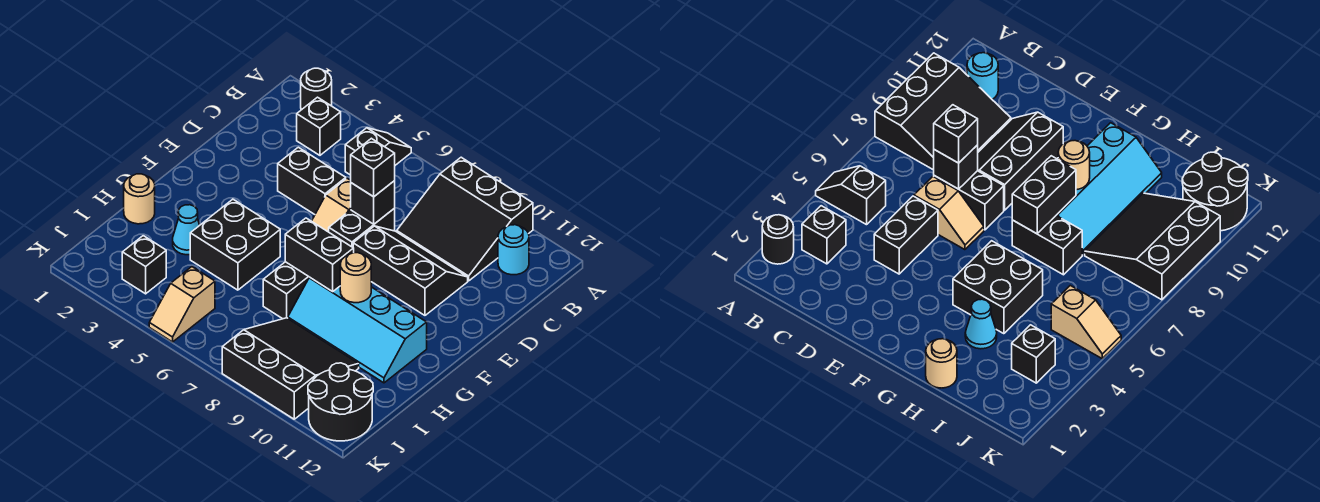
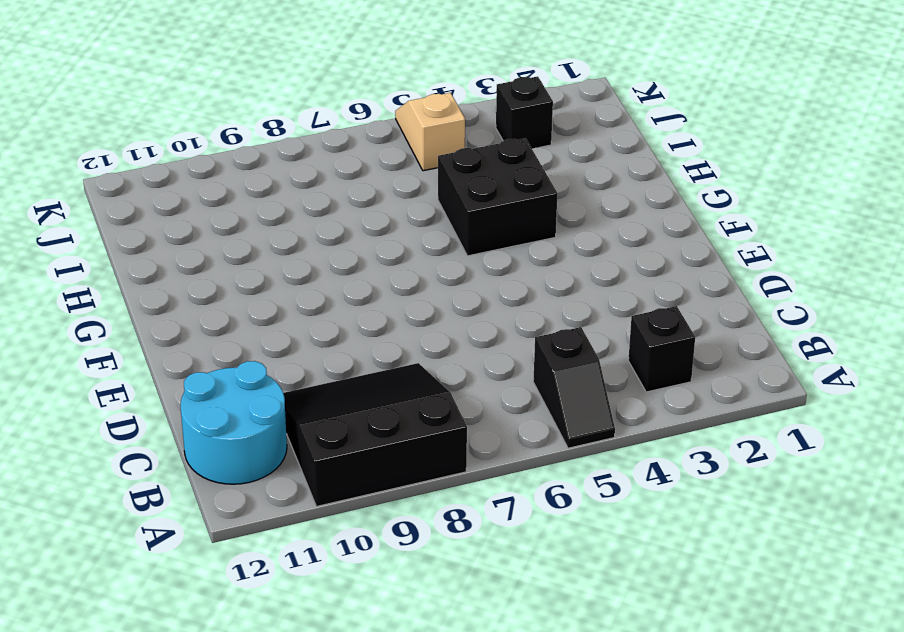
cyan round brick B11:C12 level 1 -> cyan round brick B11 level 1
none -> black round brick A2 level 1
none -> black brick D4:D5 level 1
none -> tan slope D6:E6 level 1 top D

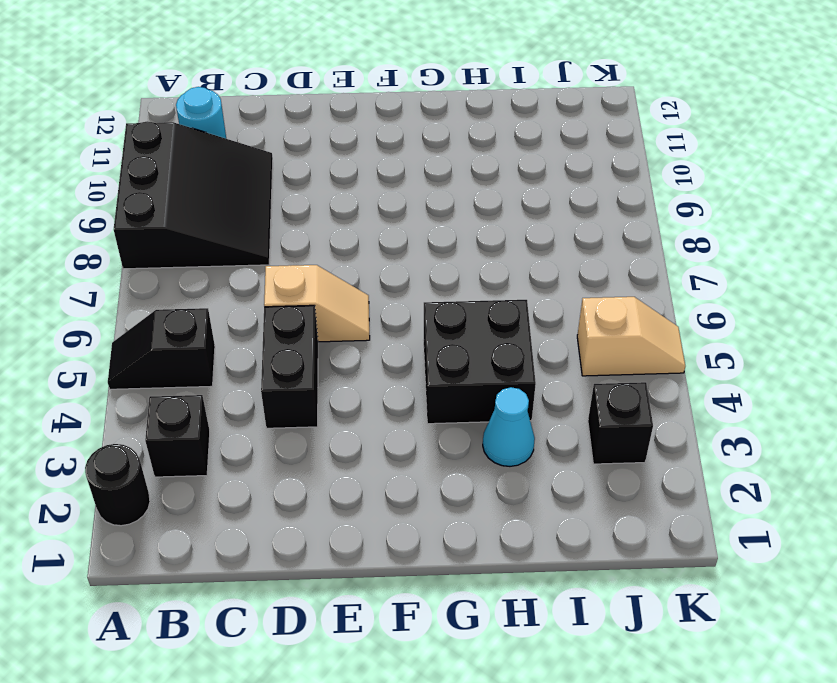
none -> black brick D7:E7 level 1
none -> black slope D8:E10 level 1 top E
none -> black brick G7:H7 level 1

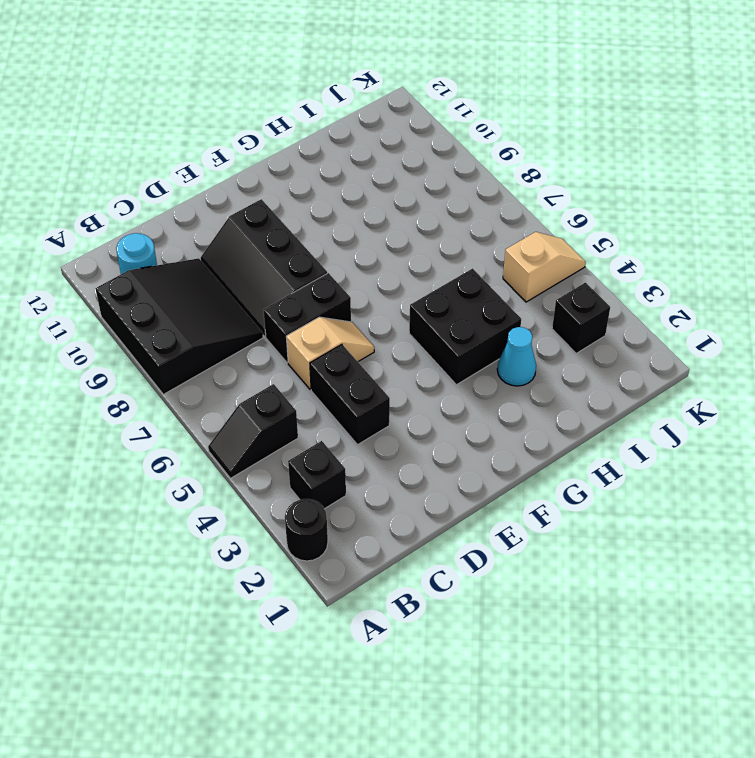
none -> black brick G7:H7 level 1
none -> cyan slope G8:H11 level 1 top G
none -> tan round brick H1 level 1

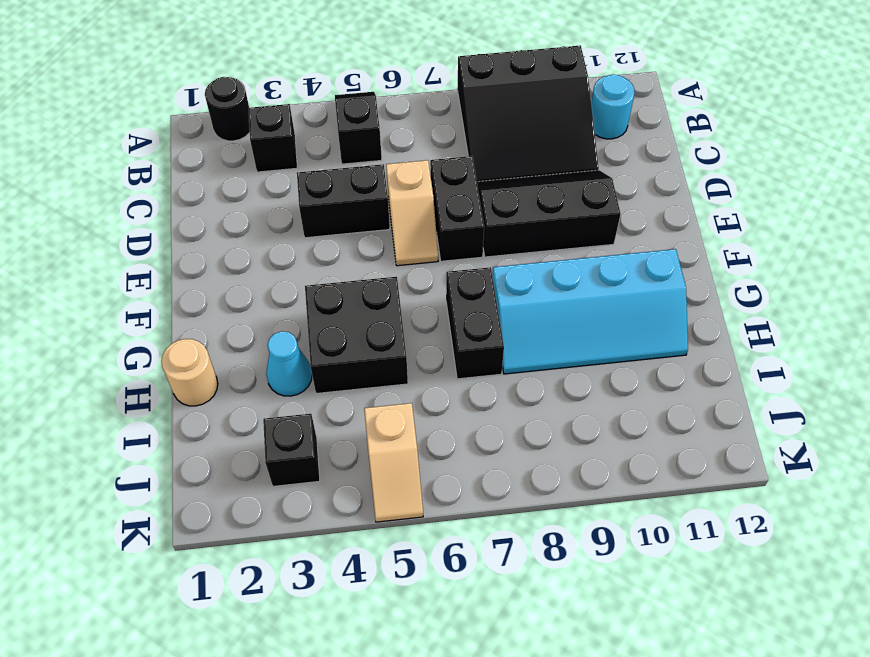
none -> black slope I8:K10 level 1 top K
none -> black round brick J11:K12 level 1
none -> black brick D7 level 2

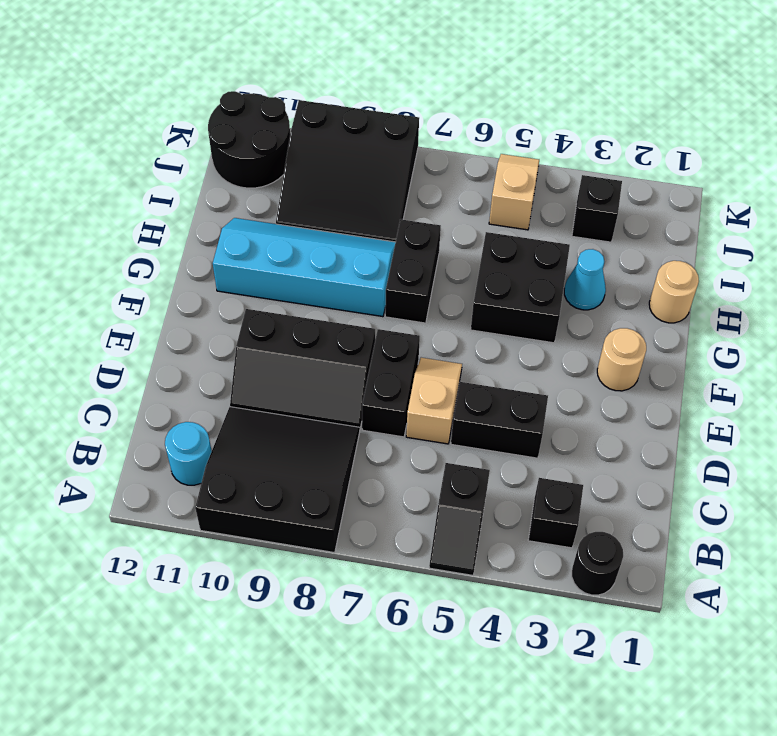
tan round brick F2 level 1 -> tan round brick G9 level 2
none -> black brick D7 level 2
none -> black brick G7:G8 level 2
none -> black brick D7 level 3

